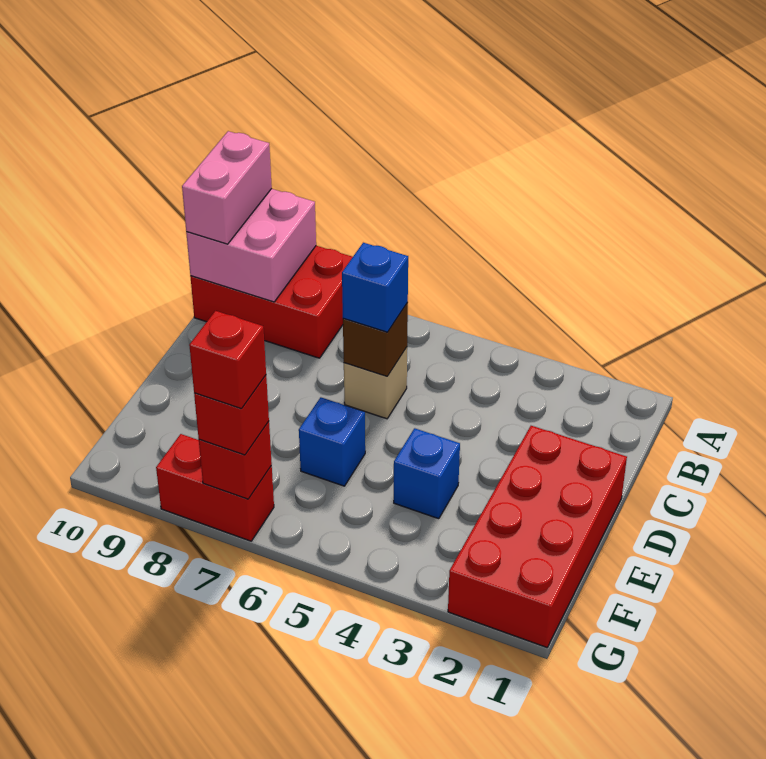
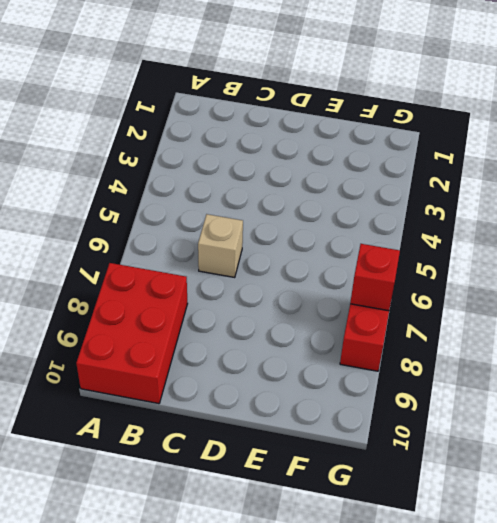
none -> red brick D1:G2 level 1
none -> blue brick E4 level 1
none -> blue brick E6 level 1

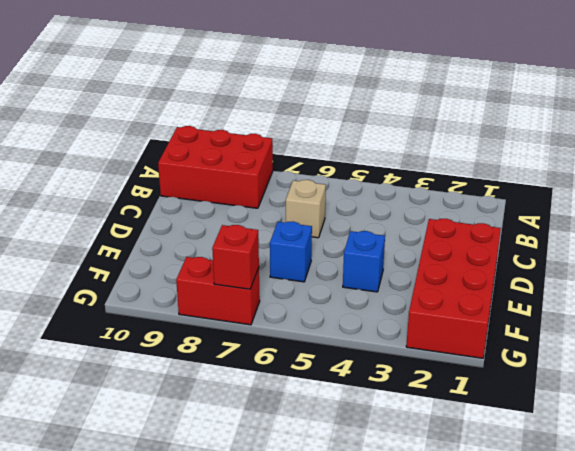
none -> pink brick A9:B10 level 2
none -> brown brick C6 level 2
none -> pink brick A10:B10 level 3

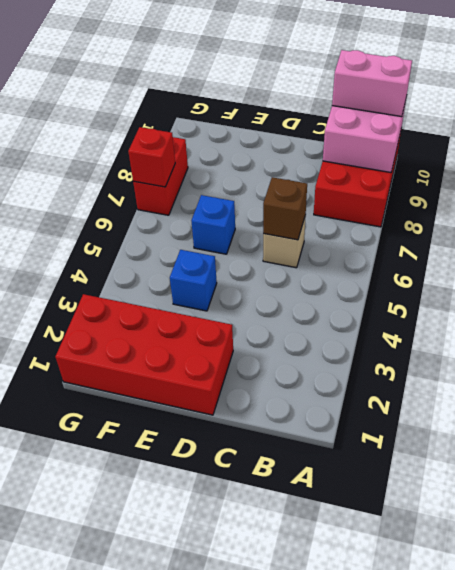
none -> blue brick C6 level 3
none -> red brick G7 level 3
none -> red brick G7 level 4

